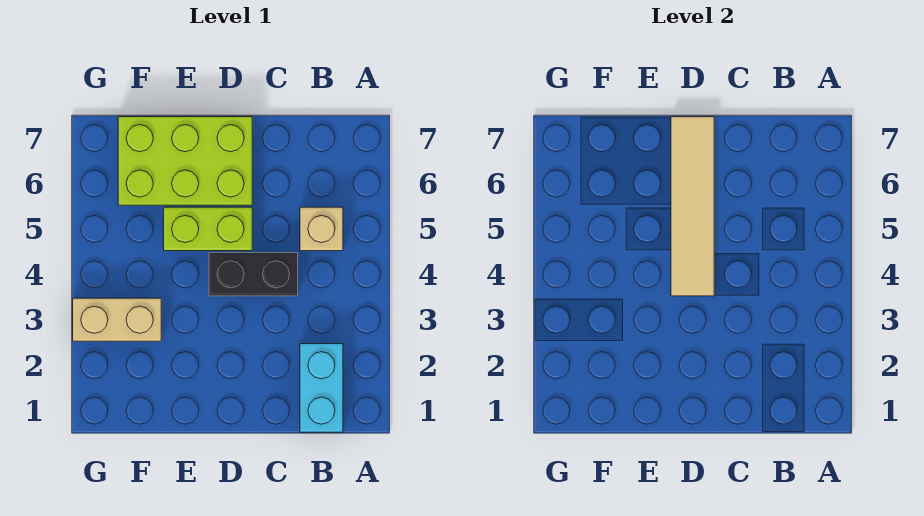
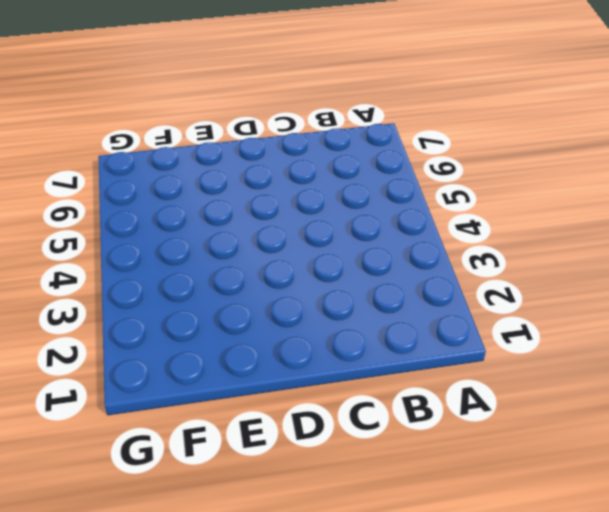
none -> cyan brick B1:B2 level 1
none -> tan brick B5 level 1

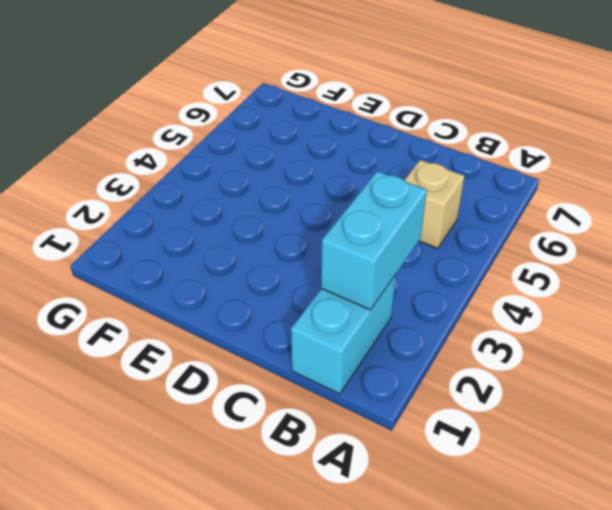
cyan brick B2:B3 level 2 -> none
none -> black brick C4:D4 level 1
none -> lime brick D5:E5 level 1

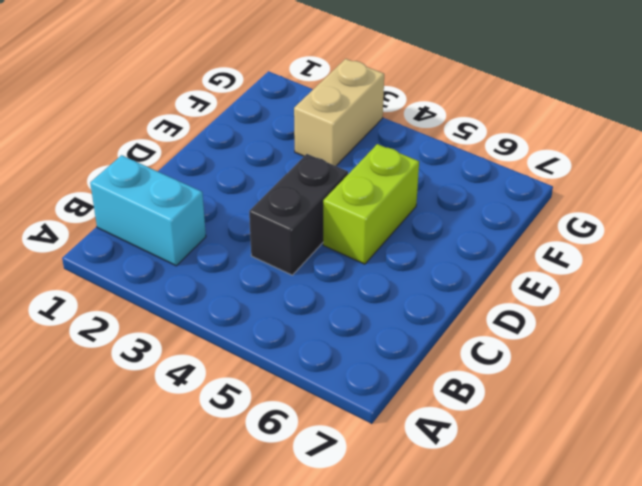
none -> tan brick B5 level 1
none -> lime brick D6:F7 level 1

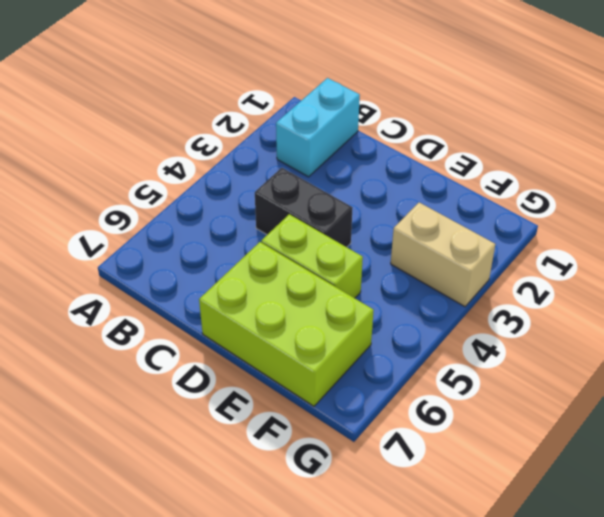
none -> tan brick B5 level 1
none -> tan tile D4:D7 level 2

